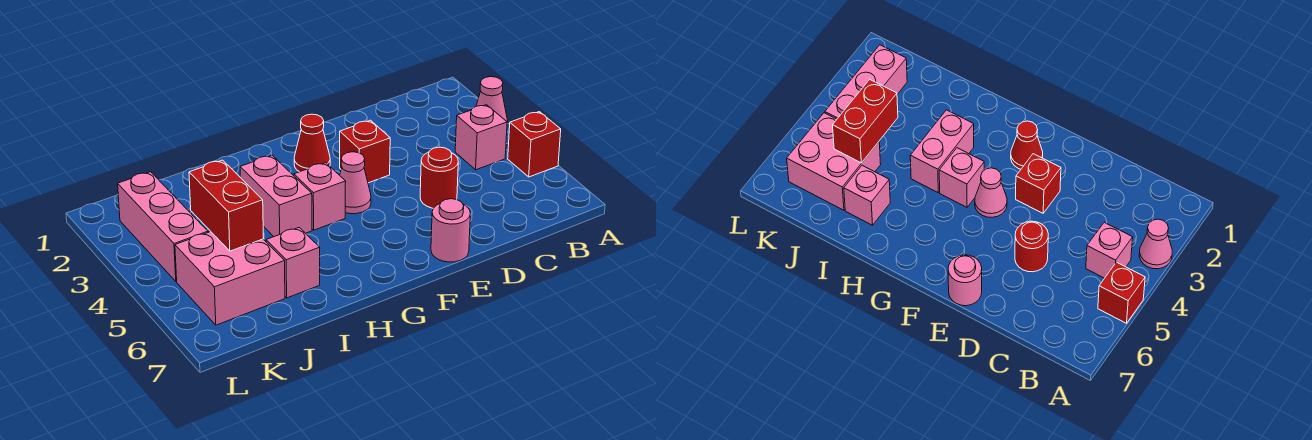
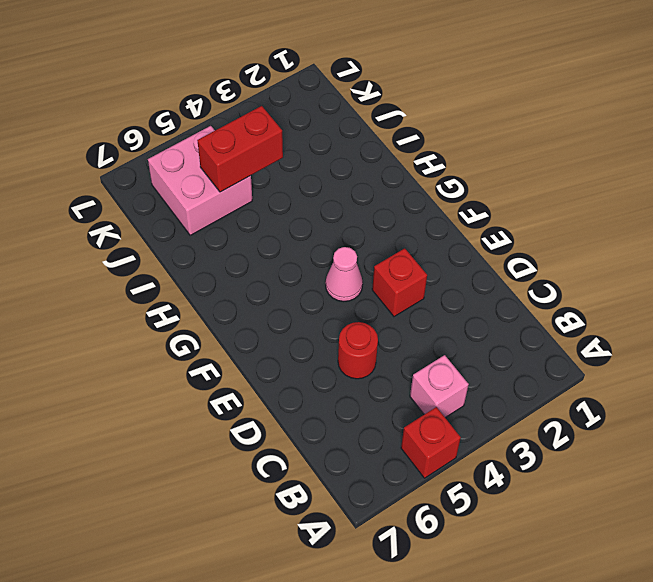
none -> pink cone A3 level 1
none -> pink round brick E7 level 1
none -> red cone F2 level 1

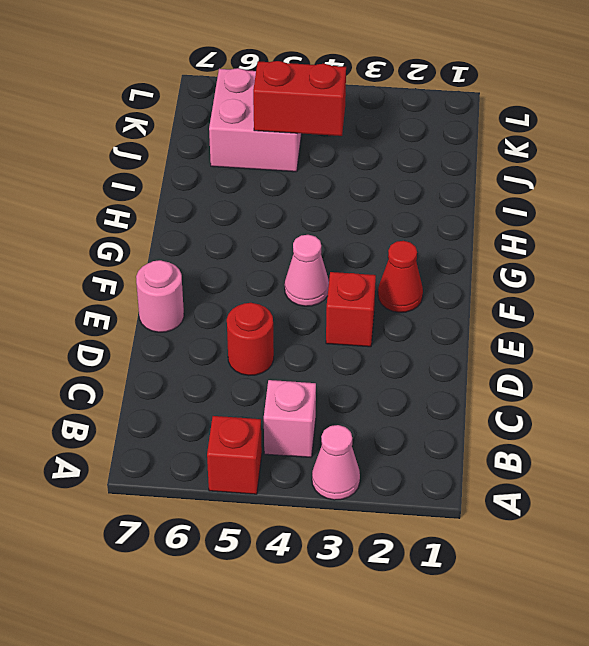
none -> pink brick G4 level 1
none -> pink brick H3:H4 level 1
none -> pink brick I6 level 1

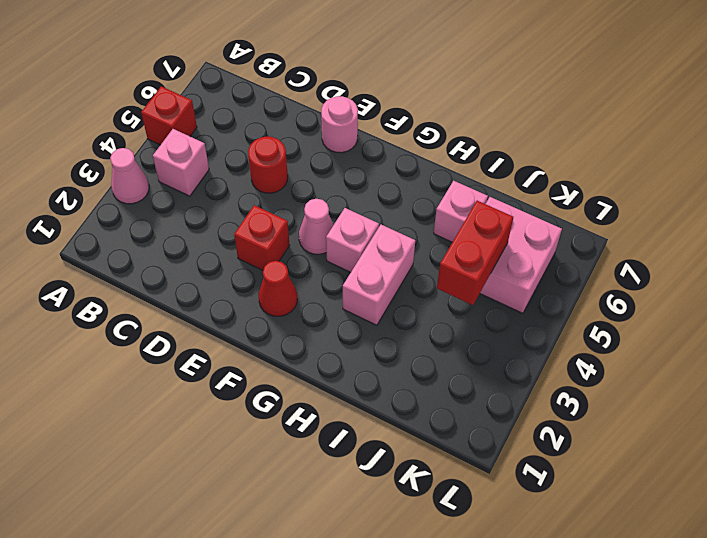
none -> pink brick K2:K4 level 1

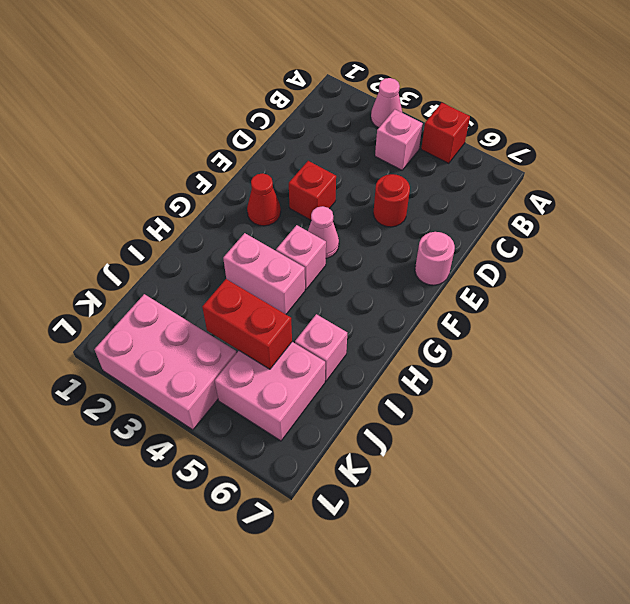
pink brick K2:L4 level 1 -> pink brick K2:K4 level 1

